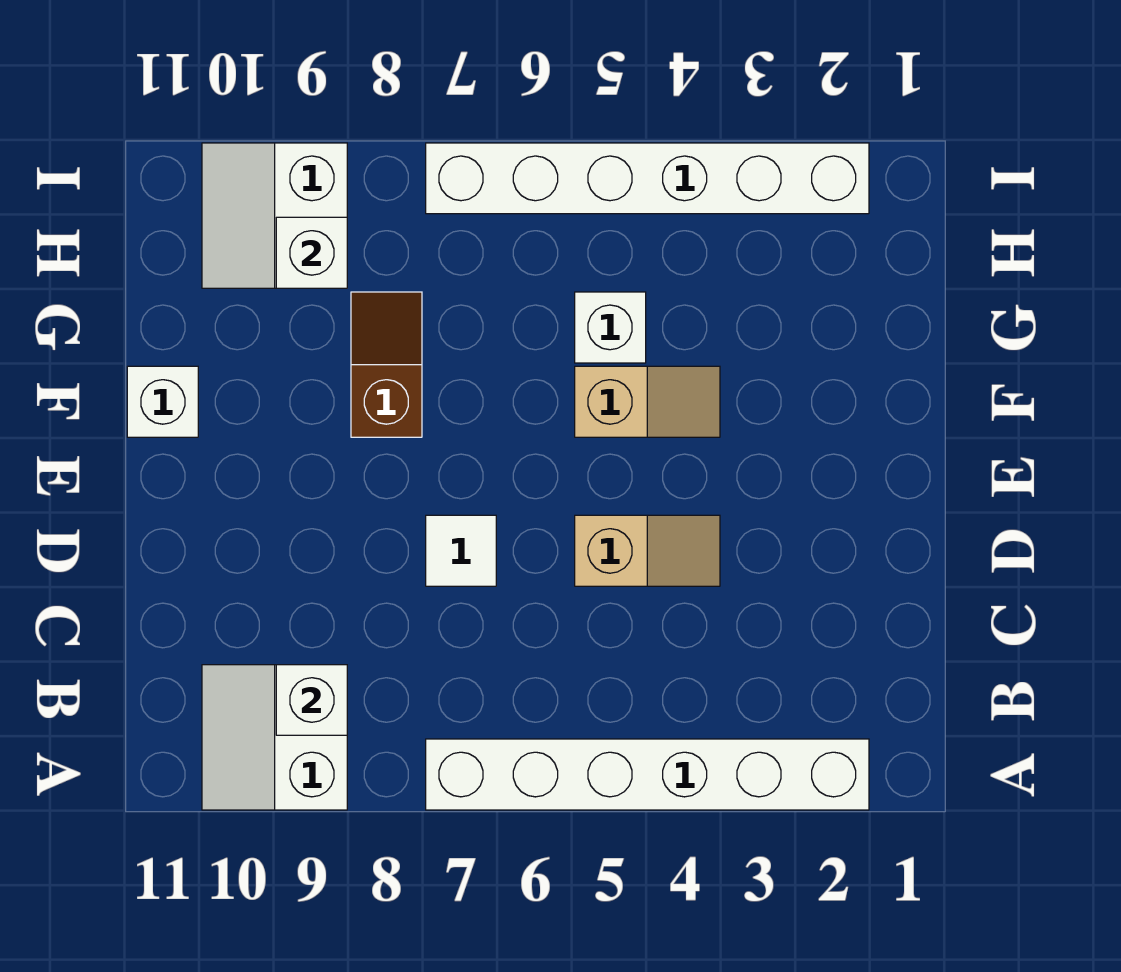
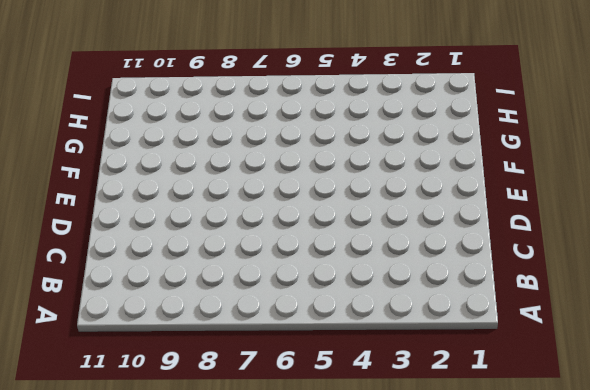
none -> white brick A2:A7 level 1
none -> white slope A9:B10 level 1 top 9
none -> tan slope D4:D5 level 1 top 5

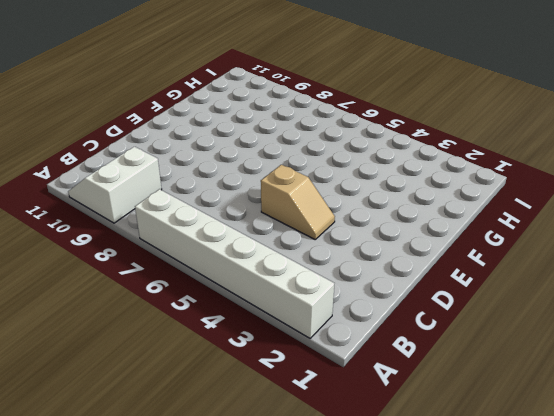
none -> white tile D7 level 1
none -> tan slope F4:F5 level 1 top 5
none -> brown slope F8:G8 level 1 top F

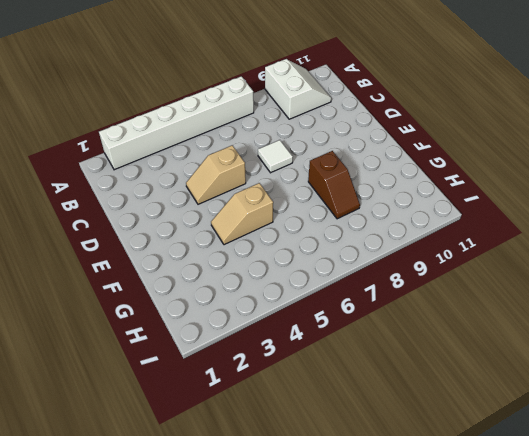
none -> white brick F11 level 1
none -> white brick G5 level 1
none -> white slope H9:I10 level 1 top 9

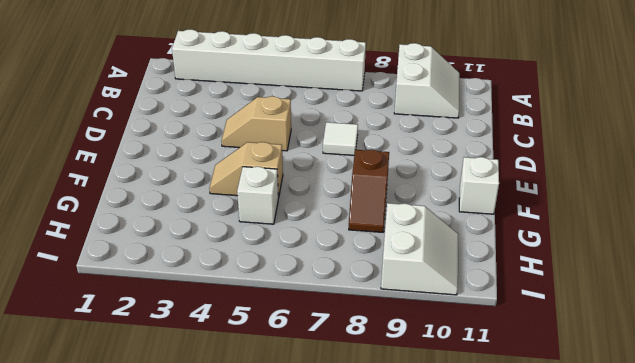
none -> white brick I2:I7 level 1
none -> white brick B9 level 2
none -> white brick H9 level 2

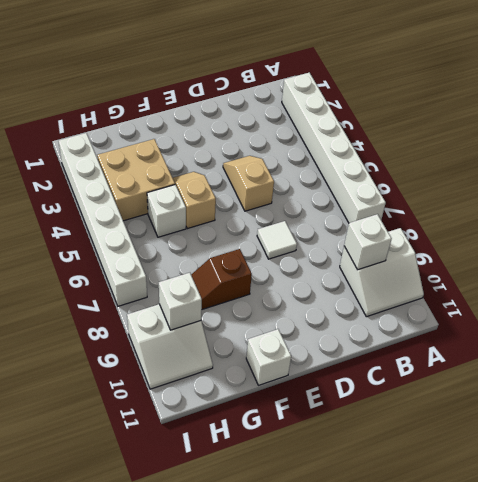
tan brick G3:H4 level 1 -> none

